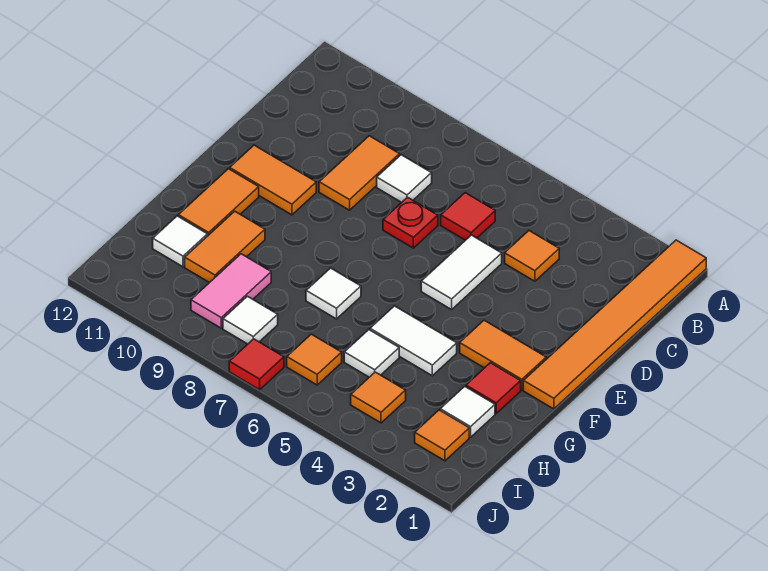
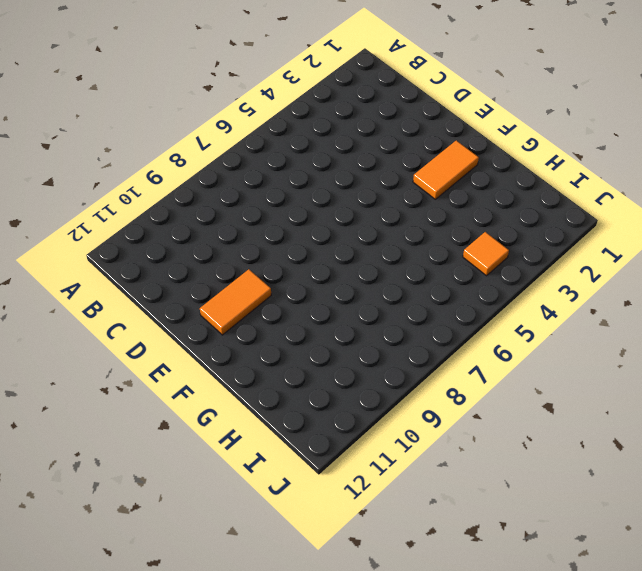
none -> orange tile A1:F1 level 1
none -> orange tile C4 level 1
none -> red tile C6 level 1

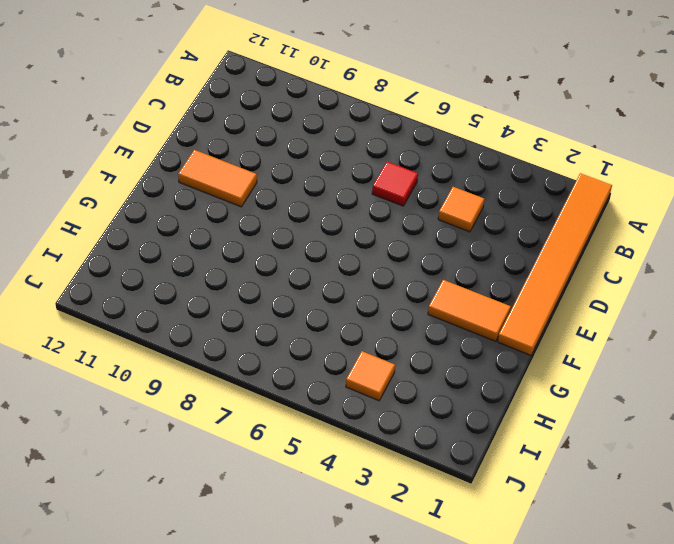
none -> white tile C8 level 1
none -> orange tile C9:D9 level 1
none -> white tile D5:E5 level 1

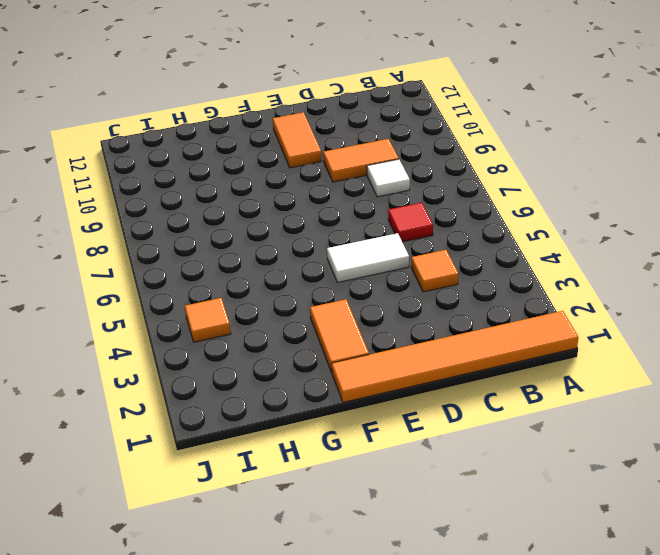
none -> red plate D7 level 1
none -> orange tile F11:G11 level 1
none -> red tile G2 level 1

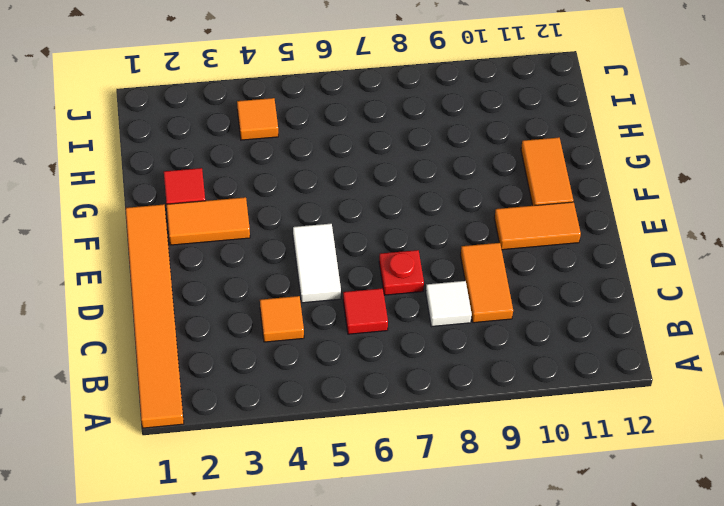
none -> white tile G4:G5 level 1
none -> white tile G7 level 1
none -> orange tile G10:H10 level 1

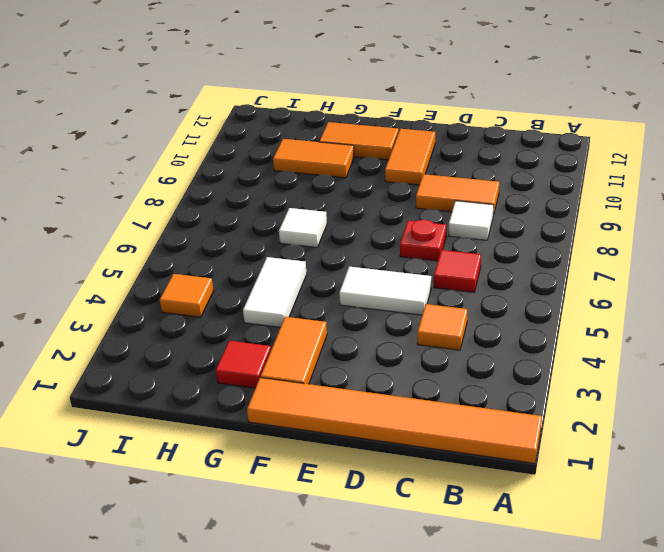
none -> white tile H2 level 1
none -> white tile H5 level 1
none -> pink tile H9:I9 level 1

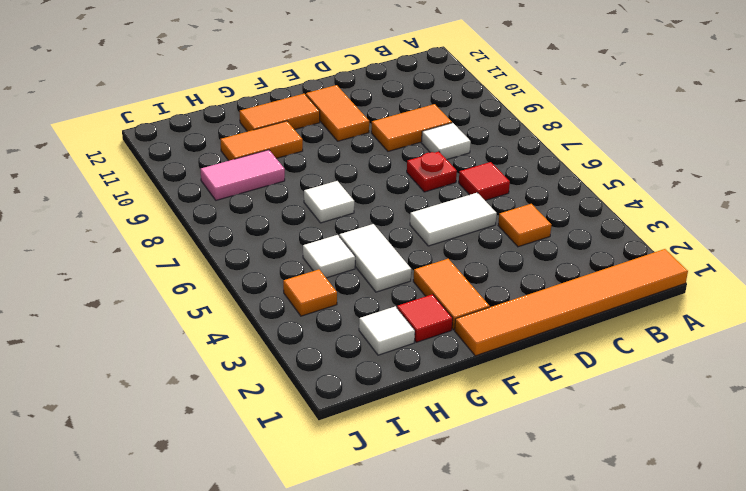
none -> white tile H11 level 1
none -> orange tile I2 level 1
none -> orange tile I6 level 1

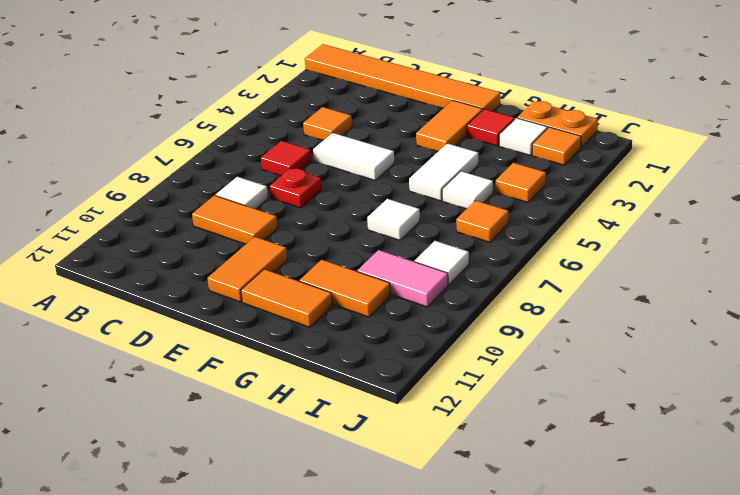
orange plate H1:I1 level 1 -> none
none -> white tile H11 level 1
none -> red tile J7 level 1

